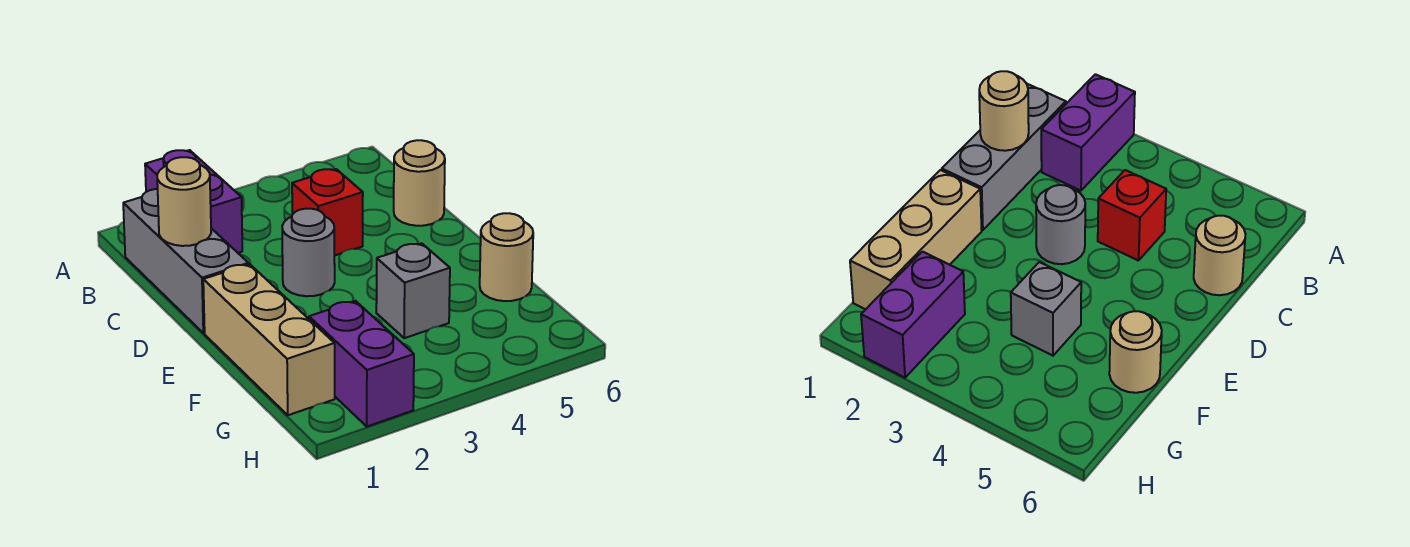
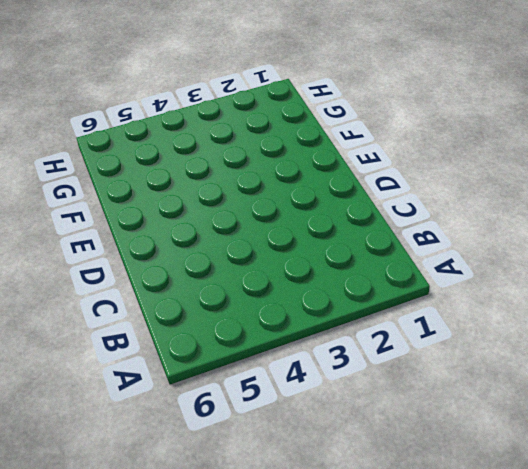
none -> purple brick A2:B2 level 1
none -> grey brick B1:D1 level 1

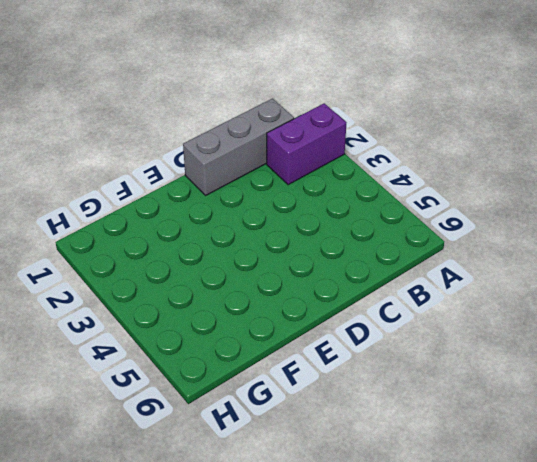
none -> red brick C4 level 1
none -> tan round brick C6 level 1

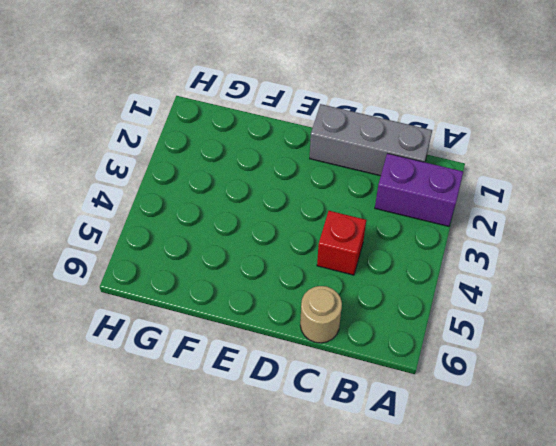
none -> grey round brick D3 level 1
none -> tan brick E1:G1 level 1

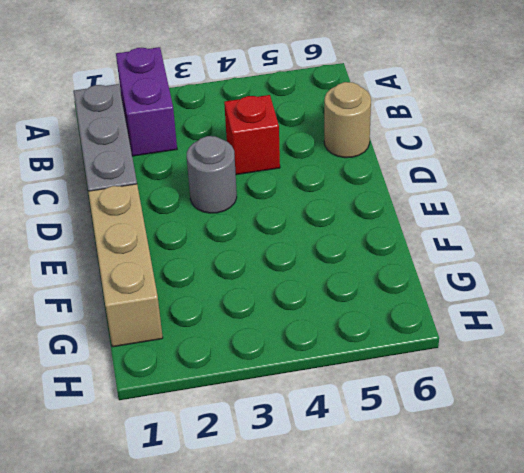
none -> grey brick F4 level 1
none -> tan round brick F6 level 1

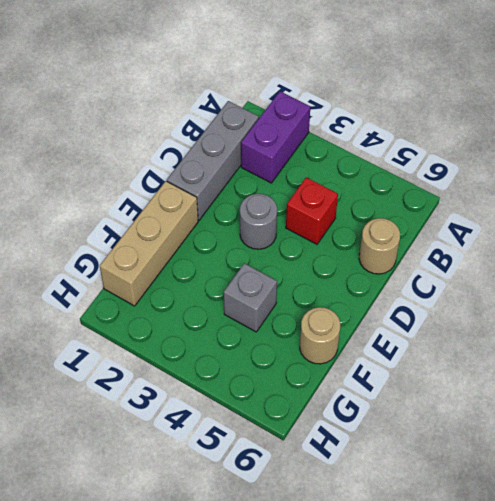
none -> purple brick G2:H2 level 1
none -> tan round brick C1 level 2

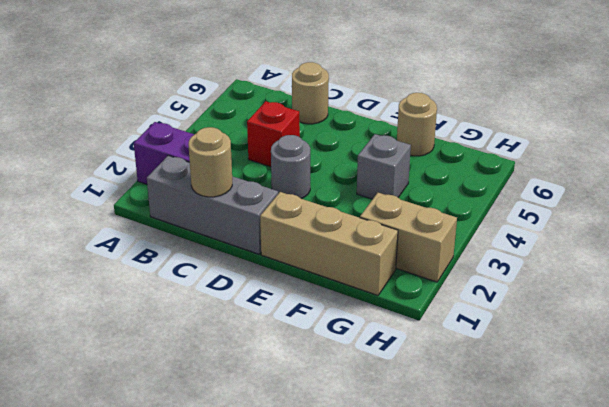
tan brick G2:H2 level 1 -> purple brick G2:H2 level 1

